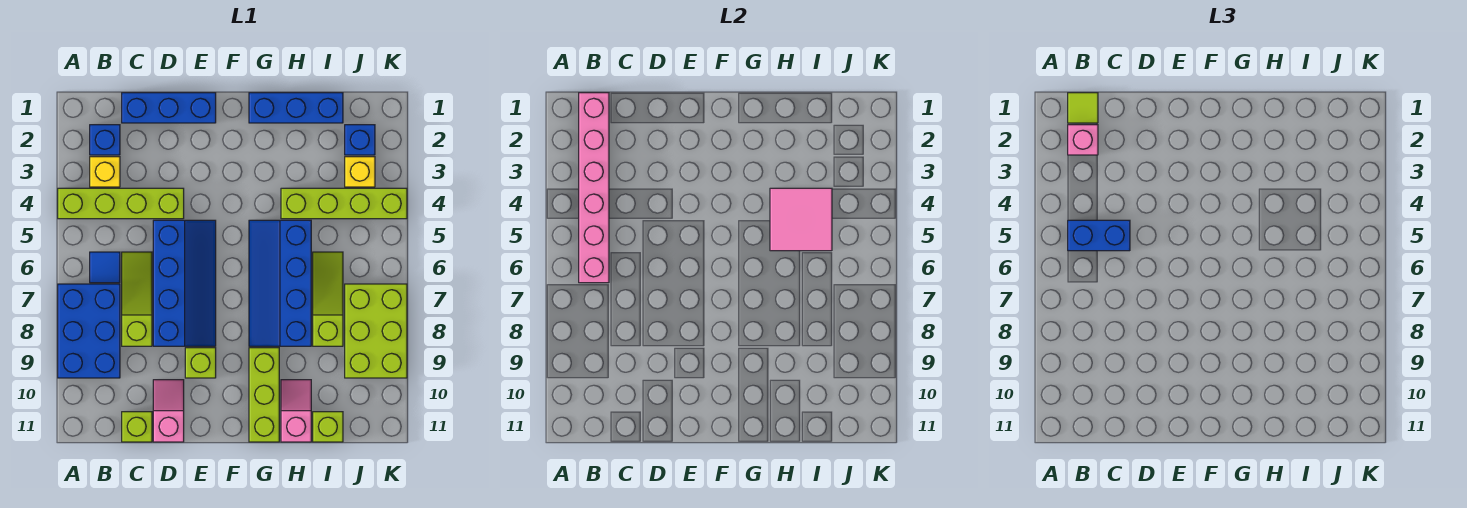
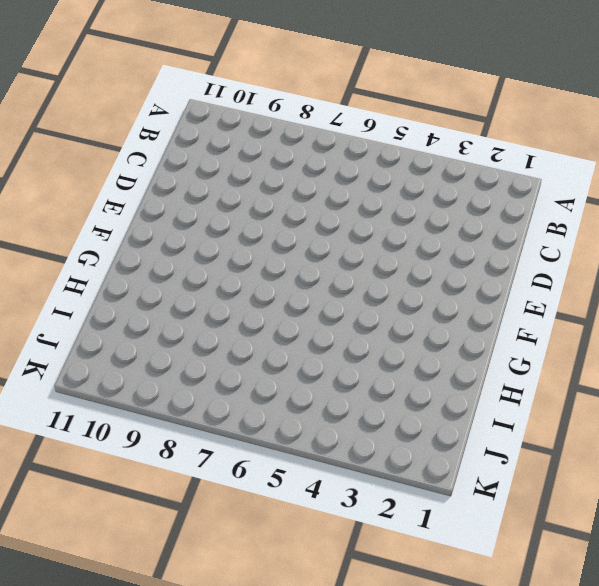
none -> lime brick A4:D4 level 1
none -> blue brick A7:B9 level 1
none -> blue brick B2 level 1

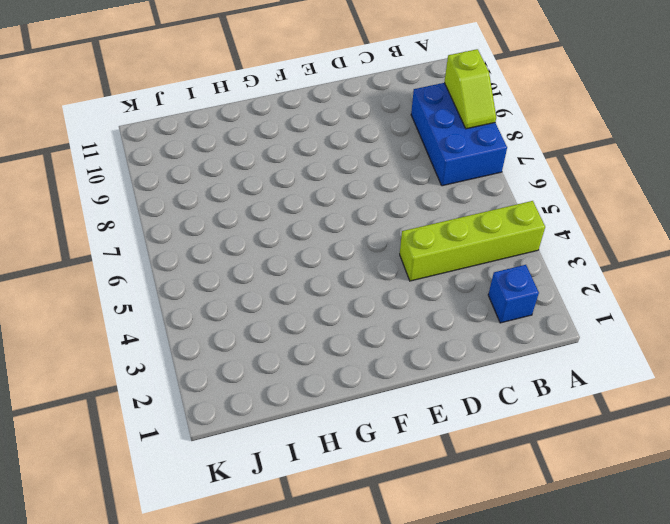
lime slope A8:A9 level 2 top 9 -> none
none -> yellow brick B3 level 1
none -> blue tile B6 level 1
none -> blue brick C1:E1 level 1

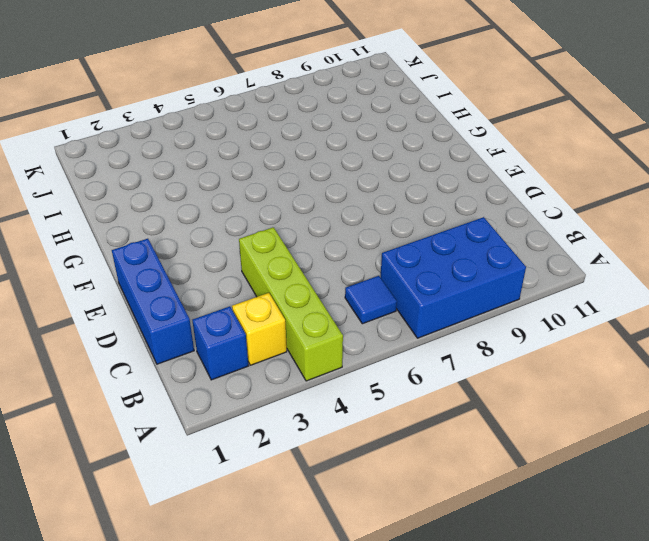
none -> lime slope C6:C8 level 1 top 8
none -> lime brick C11 level 1
none -> blue slope D5:E8 level 1 top D

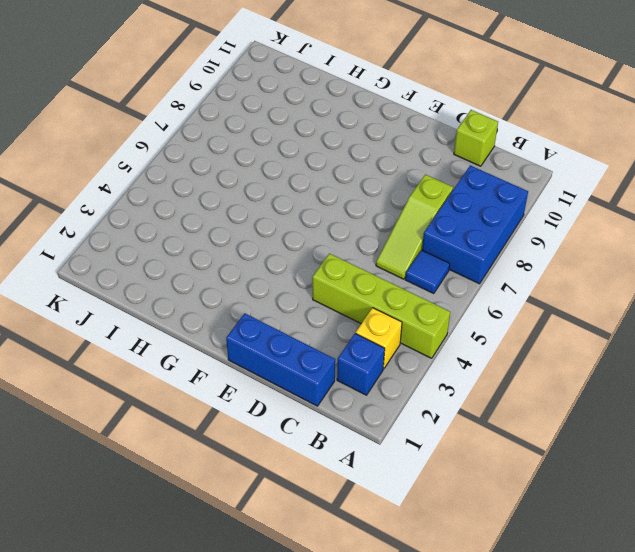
none -> blue slope D5:E8 level 1 top D
none -> pink slope D10:D11 level 1 top 11
none -> lime brick E9 level 1

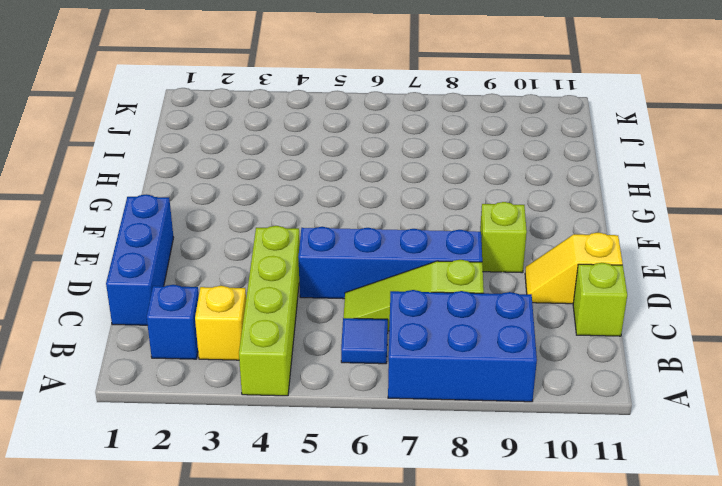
yellow slope D10:D11 level 1 top 11 -> pink slope D10:D11 level 1 top 11
none -> blue brick G1:I1 level 1
none -> blue slope G5:H8 level 1 top H
none -> lime brick G9:G11 level 1

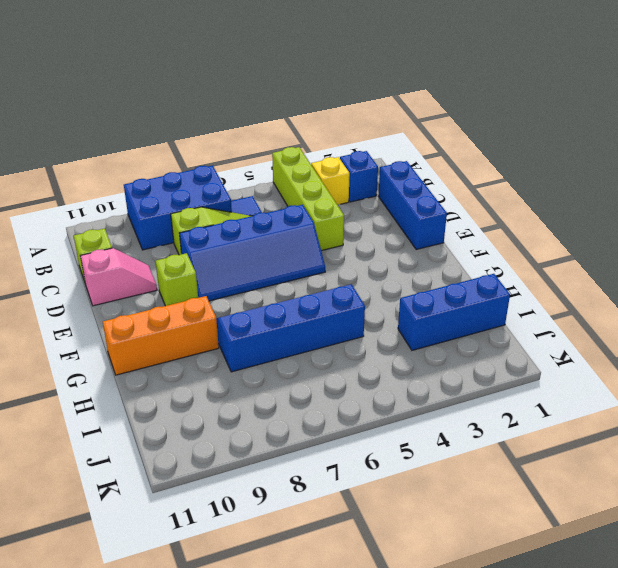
orange brick G9:G11 level 1 -> lime brick G9:G11 level 1
blue brick I1:I3 level 1 -> blue brick G1:I1 level 1
none -> lime brick H4:K4 level 1
none -> pink slope H10:H11 level 1 top 11
none -> lime slope I6:I8 level 1 top 8

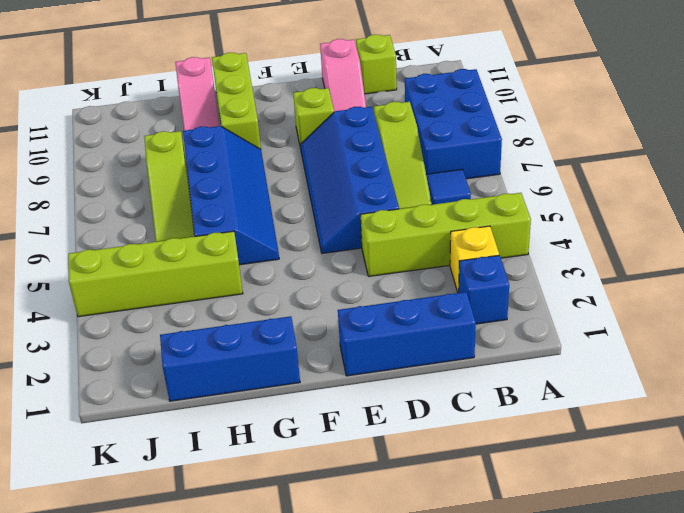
none -> lime brick I11 level 1
none -> blue brick J2 level 1
none -> yellow brick J3 level 1

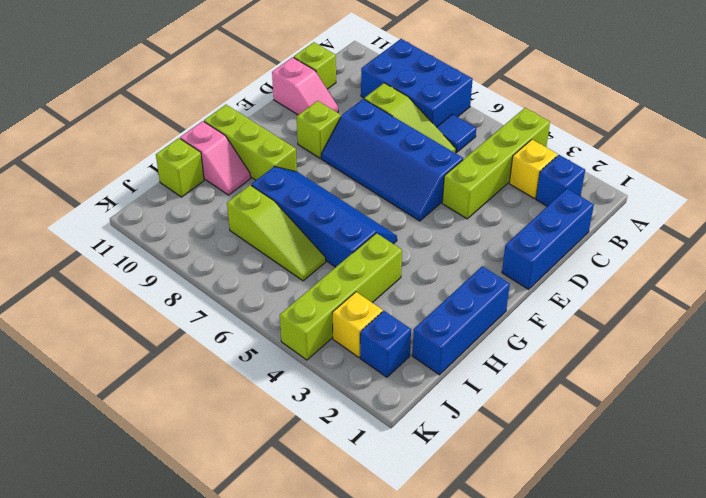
none -> lime brick J7:K9 level 1
none -> pink brick B1:B6 level 2
none -> pink tile H4:I5 level 2

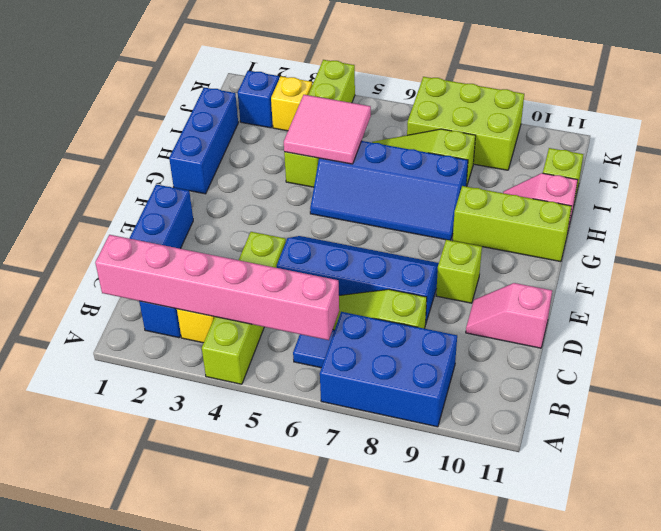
none -> lime brick C11 level 1
none -> lime tile B1 level 3
none -> pink brick B2 level 3

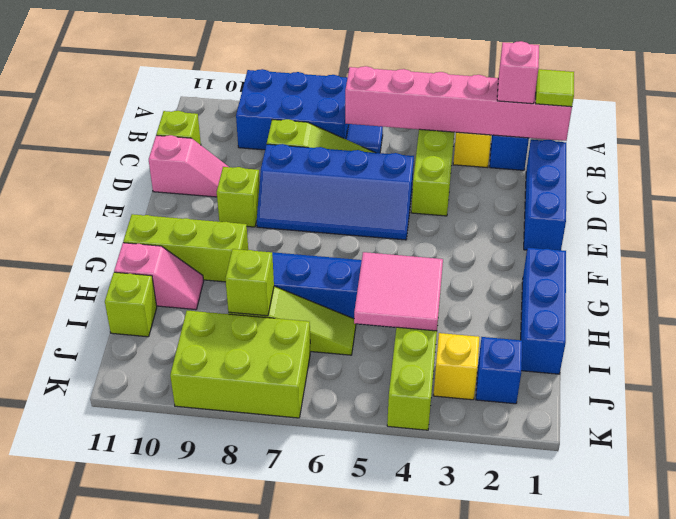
lime brick I8 level 2 -> none
none -> blue brick B5:C5 level 3

